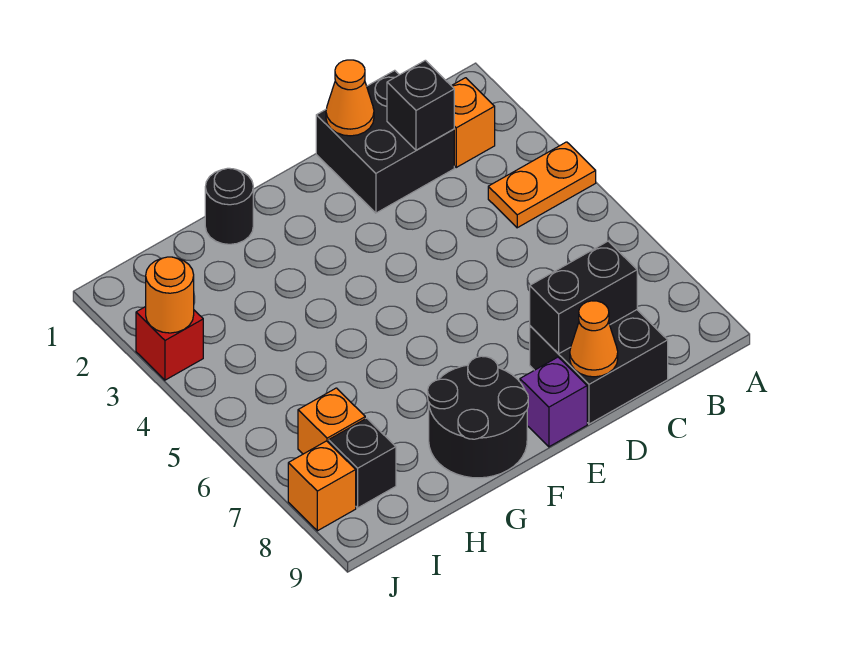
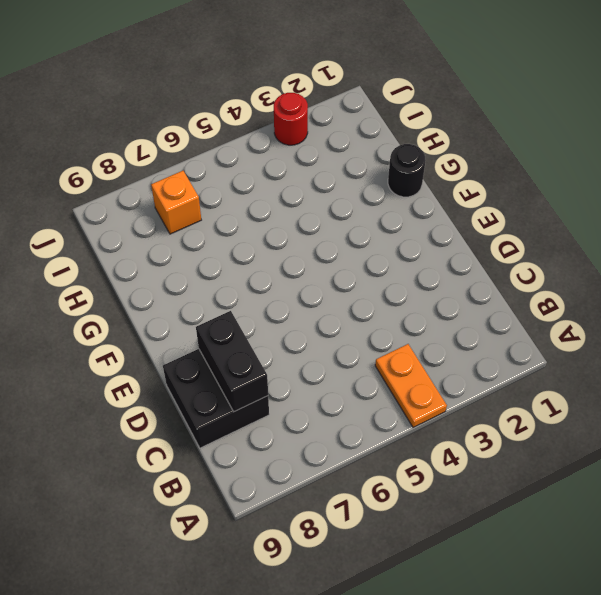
red round brick J3 level 1 -> red brick J3 level 1
none -> orange brick B2 level 1
none -> black brick C1:D2 level 1
none -> purple brick E9 level 1

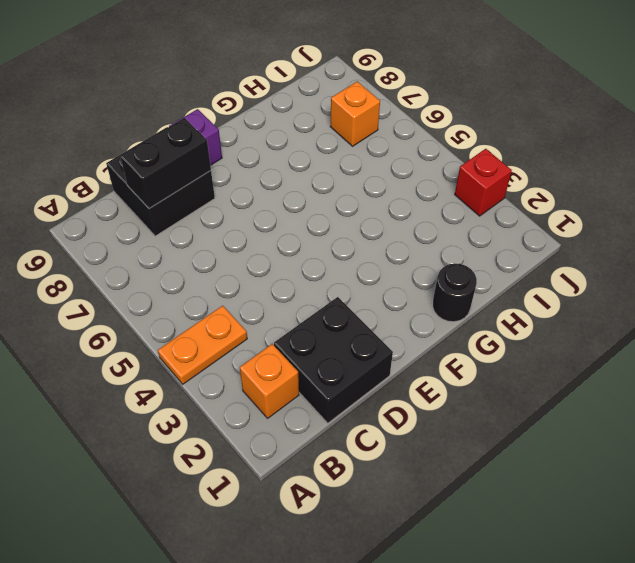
none -> black round brick F8:G9 level 1
none -> black brick I8 level 1
none -> orange brick J8 level 1

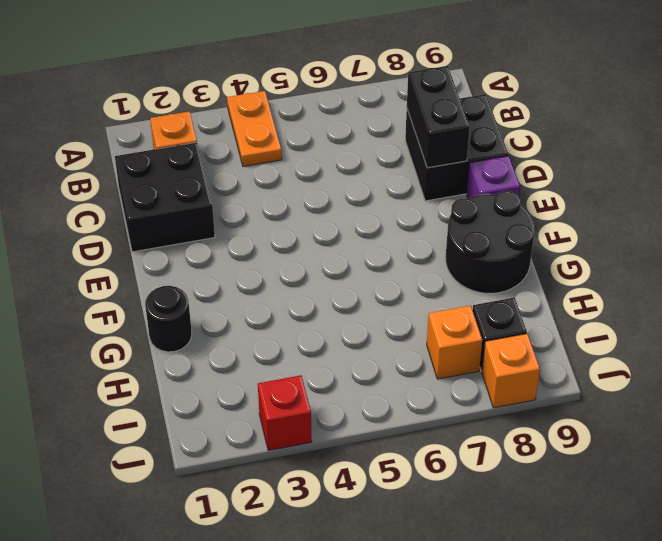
none -> black brick C2 level 2
none -> orange cone D1 level 2
none -> orange cone D9 level 2

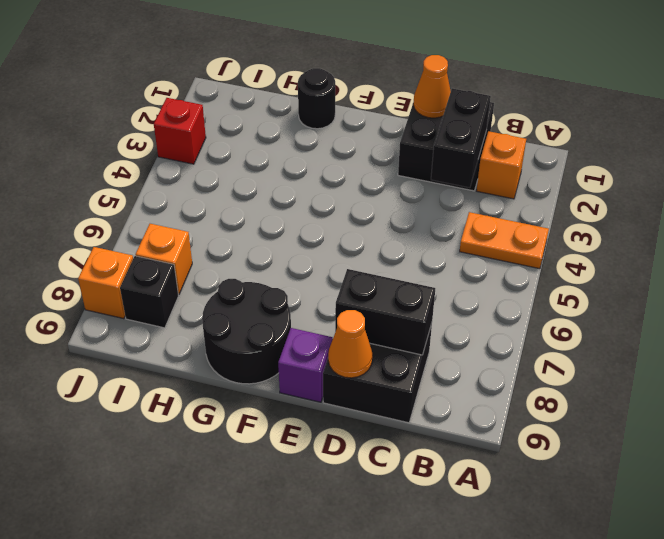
black brick C2:C3 level 2 -> black brick C2 level 2
none -> orange round brick J3 level 2

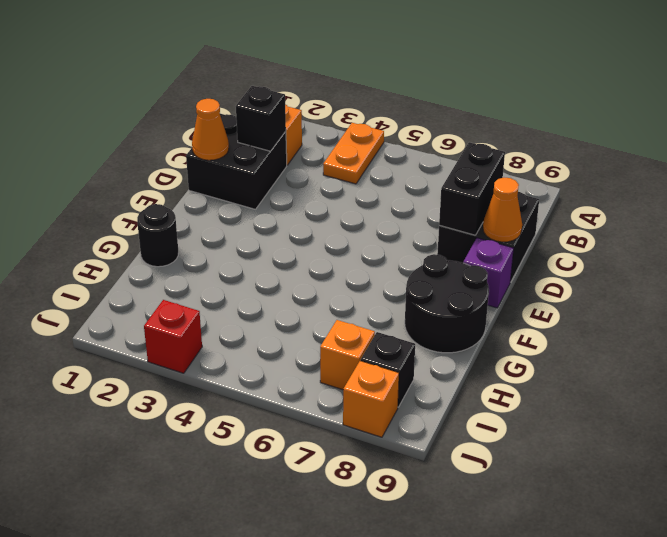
none -> orange round brick J3 level 2

